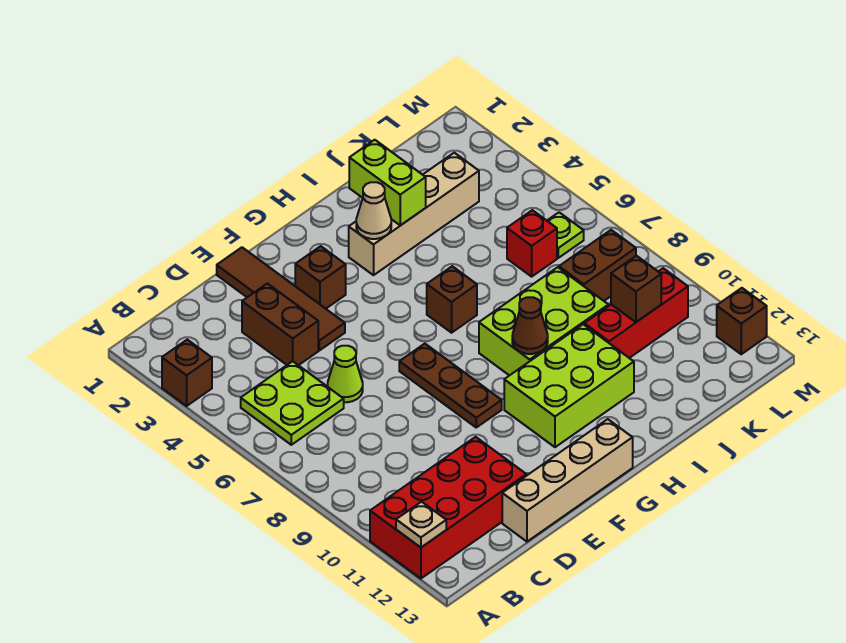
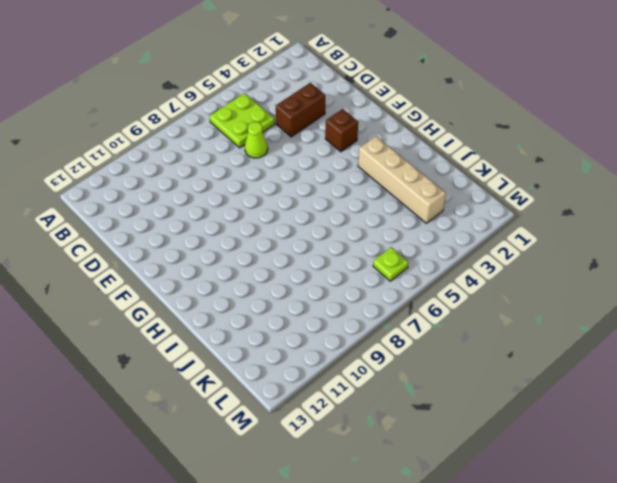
none -> brown brick A3 level 1
none -> red brick A11:D12 level 1
none -> tan brick D13:G13 level 1

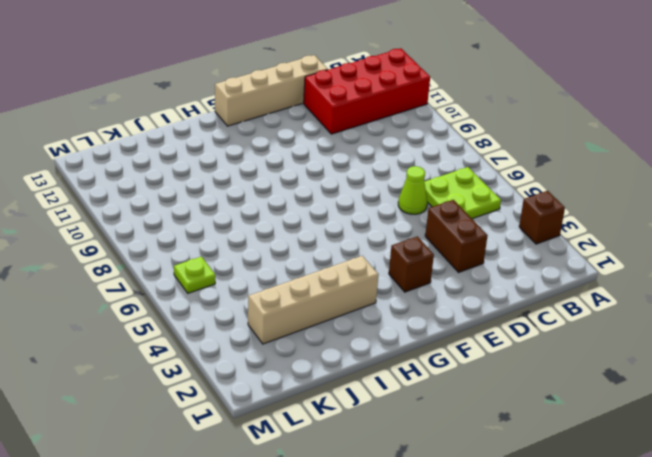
none -> brown tile E1:E4 level 1
none -> brown plate F7:F9 level 1
none -> lime brick G10:I11 level 1

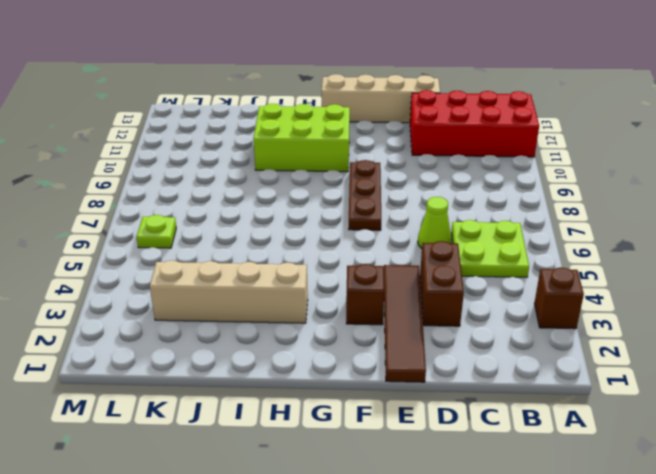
none -> brown brick H6 level 1
none -> lime brick H8:J9 level 1
none -> red brick J10:L10 level 1

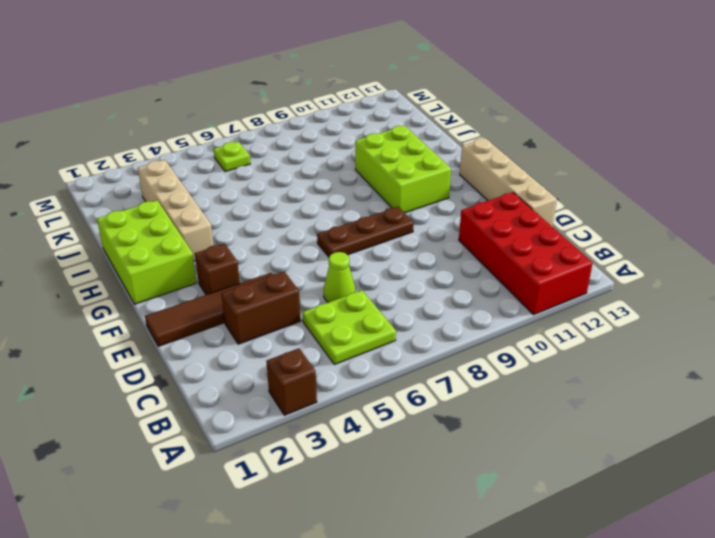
lime brick G1:I2 level 1 -> lime brick H8:J9 level 1
none -> brown brick H6 level 1
none -> red brick J10:L10 level 1
none -> red brick K6 level 1

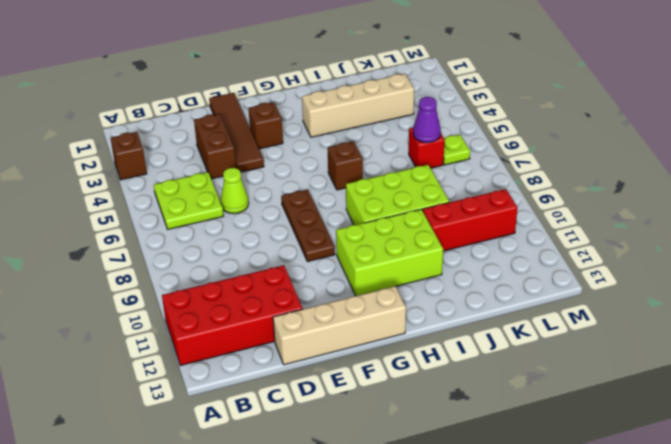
purple cone K6 level 2 -> none
none -> brown brick K8:L8 level 1
none -> brown brick M12 level 1
none -> tan plate A12 level 2

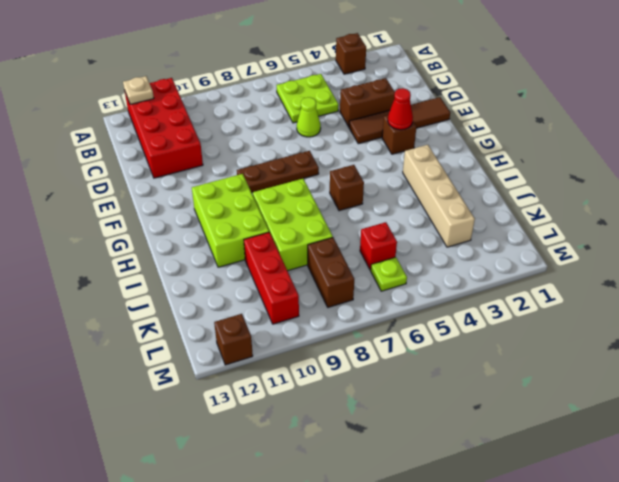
red cone F3 level 2 -> none
none -> tan brick D13:G13 level 1
none -> tan cone H3 level 2
none -> brown cone H9 level 2

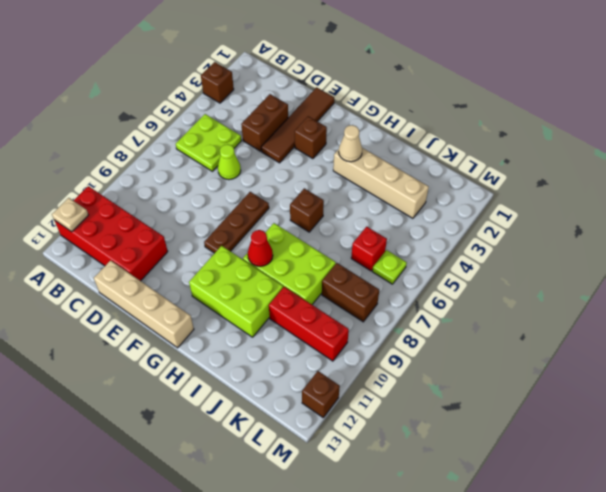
red cone H9 level 2 -> brown cone H9 level 2
none -> lime brick I2:I3 level 2
none -> brown brick K10 level 2

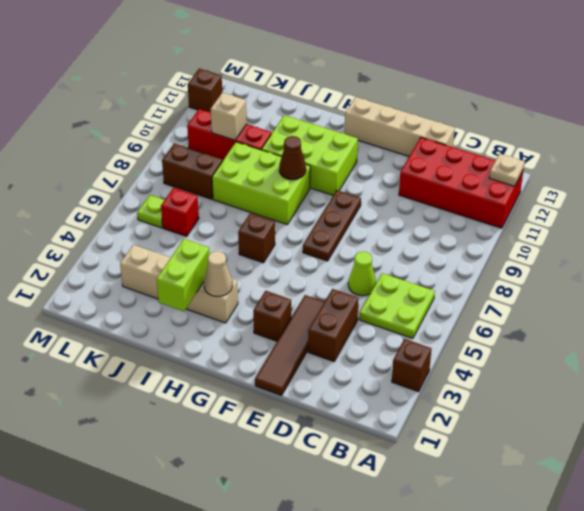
tan brick K10 level 2 -> brown brick K10 level 2

